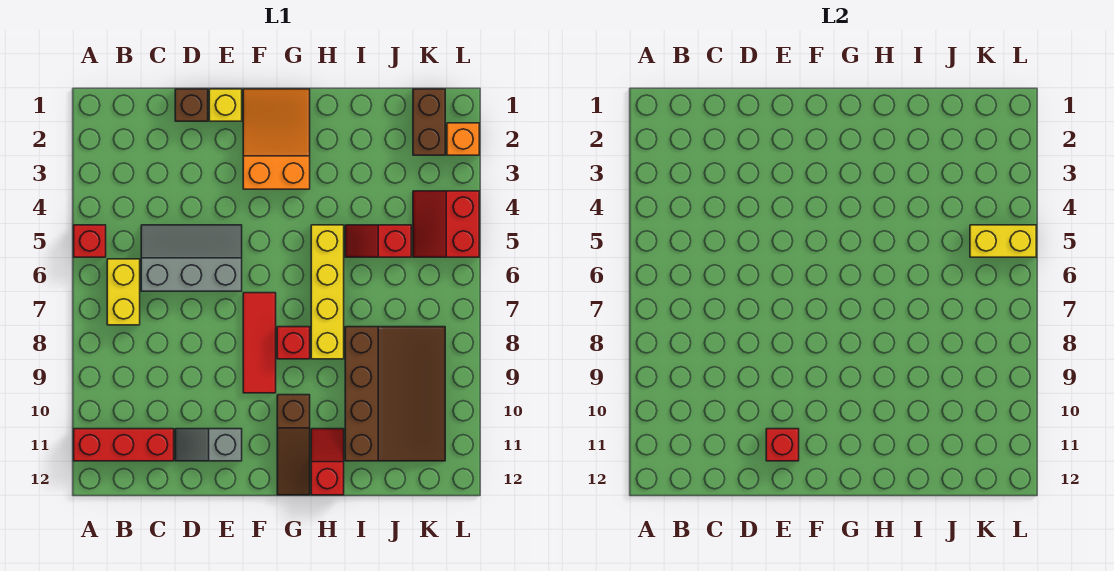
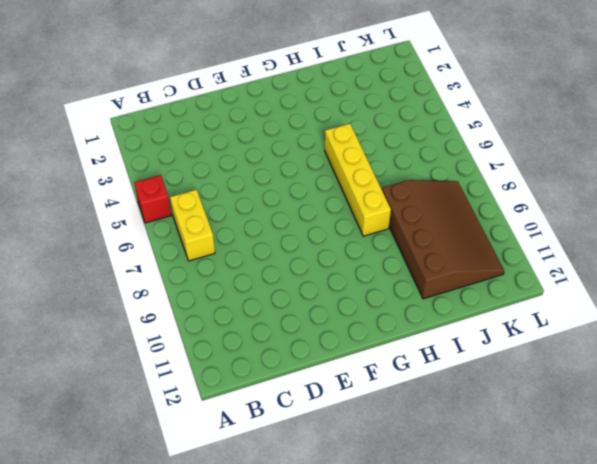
none -> red brick A11:C11 level 1
none -> grey slope C5:E6 level 1 top 6
none -> brown brick D1 level 1

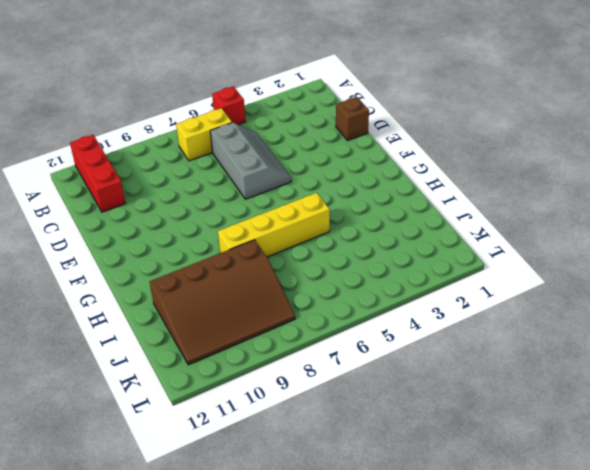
none -> grey slope D11:E11 level 1 top E
none -> yellow brick E1 level 1
none -> orange slope F1:G3 level 1 top 3

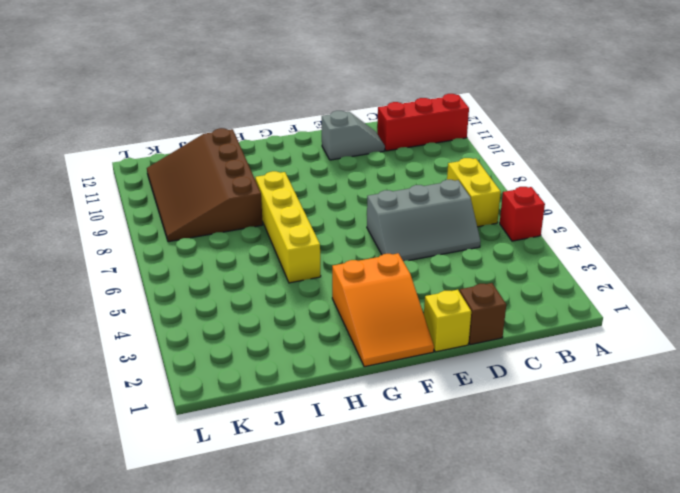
none -> red tile F7:F9 level 1
none -> red brick G8 level 1
none -> brown slope G10:G12 level 1 top 10

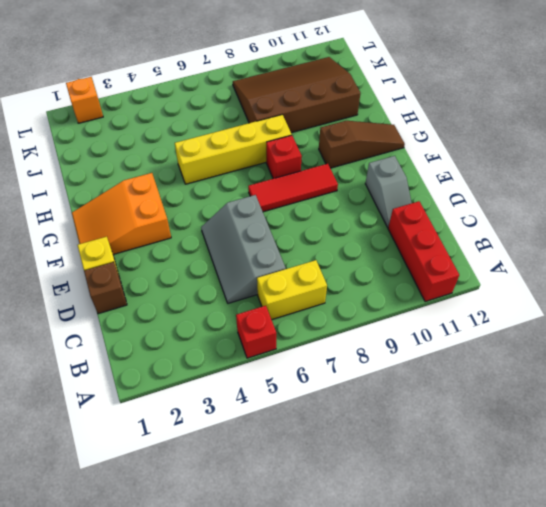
none -> red slope H11:H12 level 1 top 12
none -> red slope I5:J5 level 1 top J
none -> brown brick K1:K2 level 1

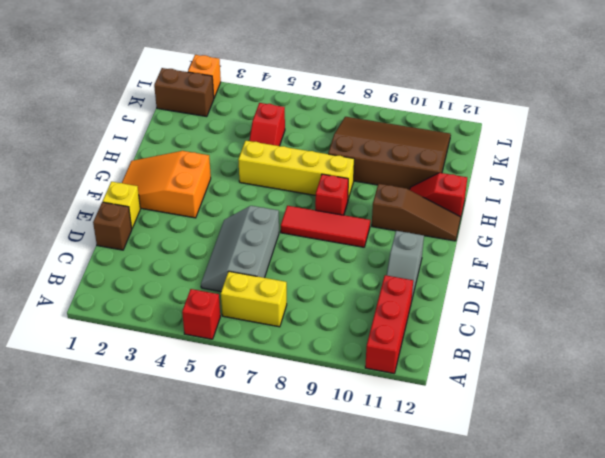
none -> red slope K4:L5 level 1 top L
none -> red brick E11 level 2
none -> yellow brick K5:L5 level 2

